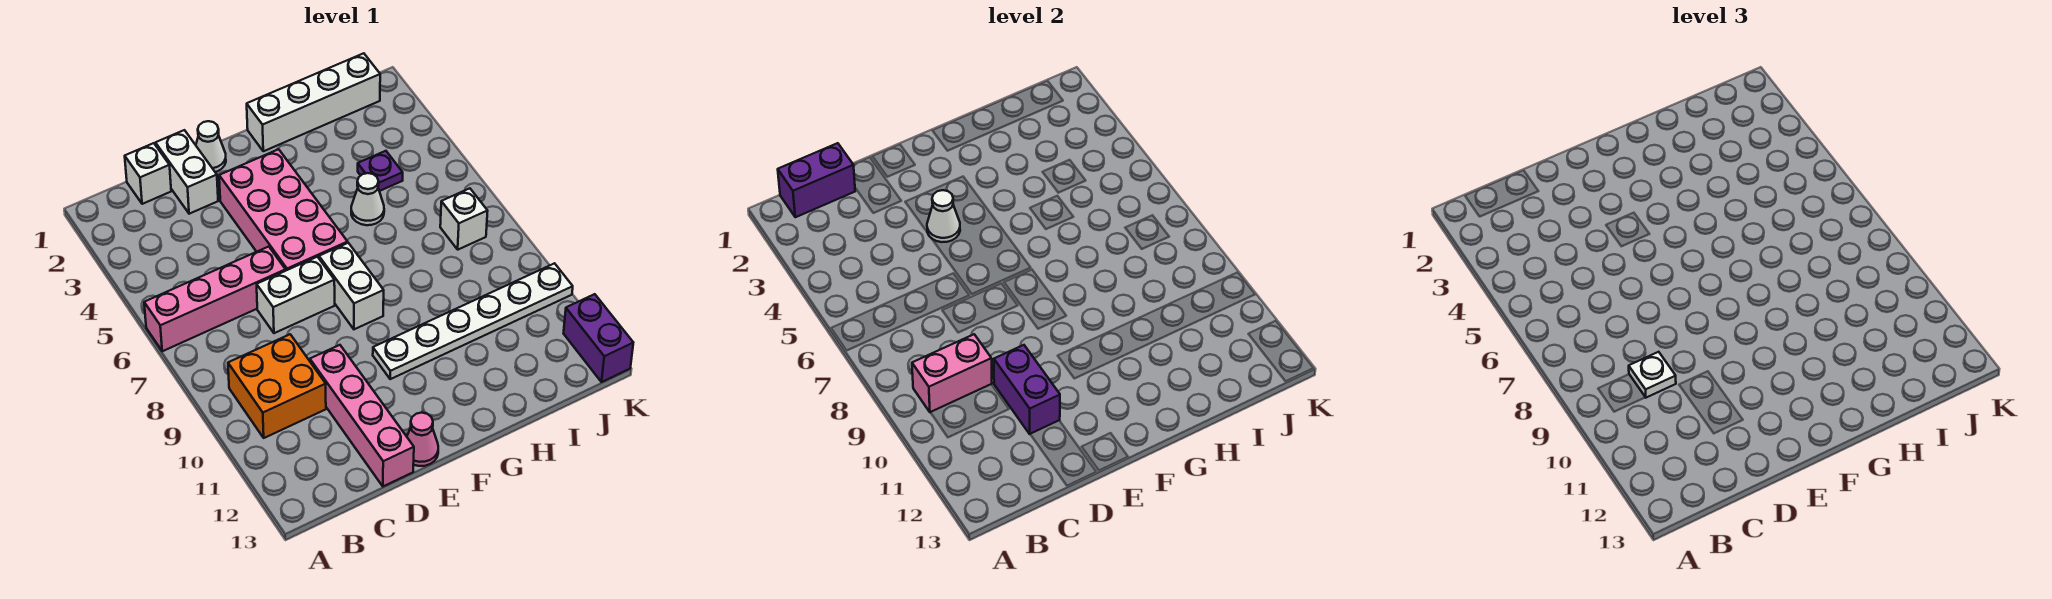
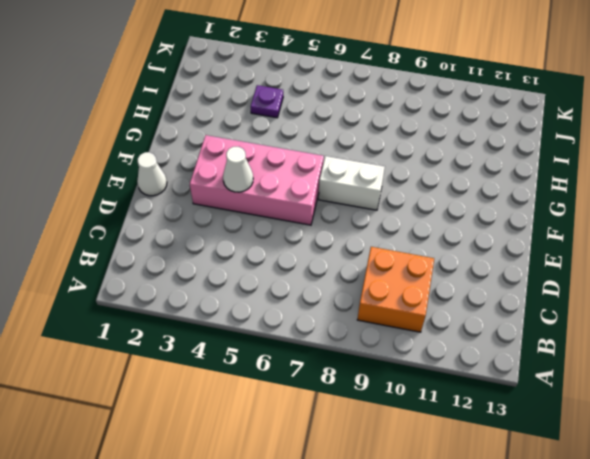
none -> pink brick A6:D6 level 1
none -> white brick C1 level 1
none -> white brick D1:D2 level 1

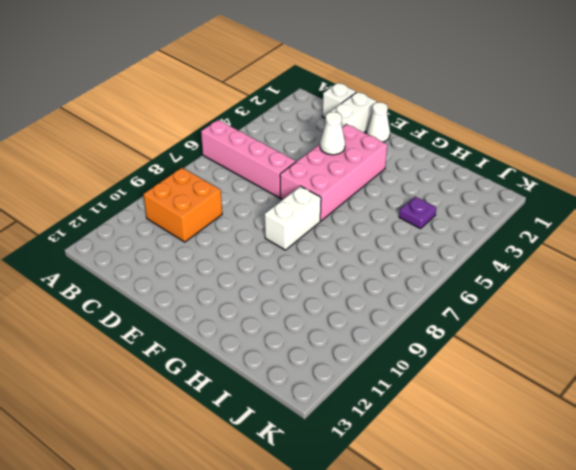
none -> white brick D7:E7 level 1
none -> pink brick D10:D13 level 1
none -> pink cone E13 level 1

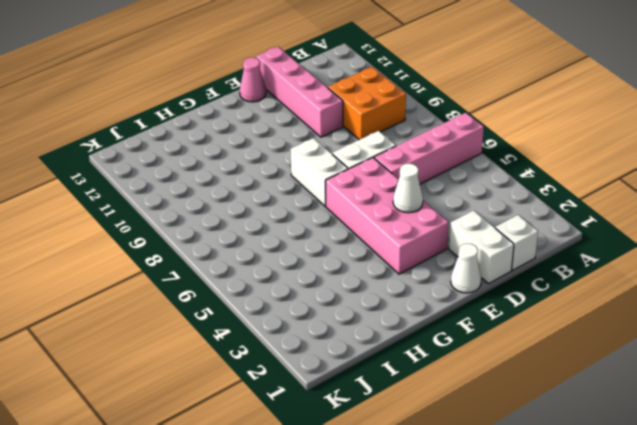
none -> white plate F10:K10 level 1
none -> white brick G1:J1 level 1
none -> white cone H5 level 1

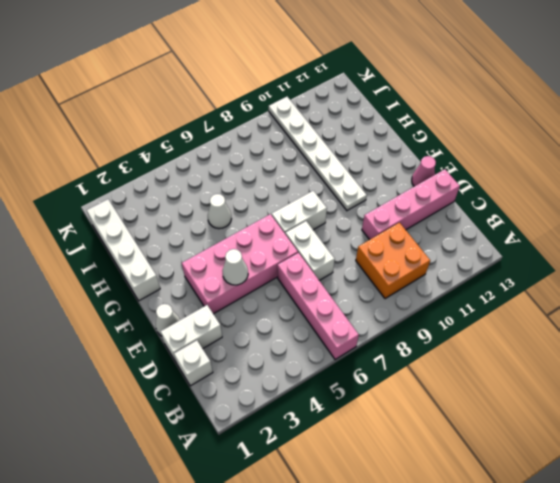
none -> purple plate I4 level 1
none -> white brick J7 level 1
none -> purple brick K12:K13 level 1

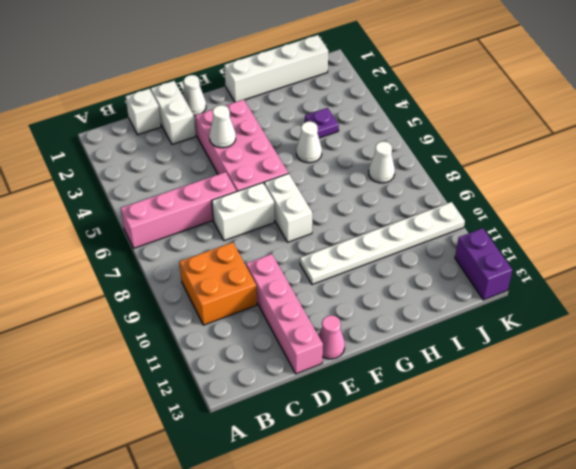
white cone J7 level 1 -> white brick J7 level 1
none -> purple brick B1:C1 level 2
none -> pink brick B9:C9 level 2
none -> purple brick D10:D11 level 2

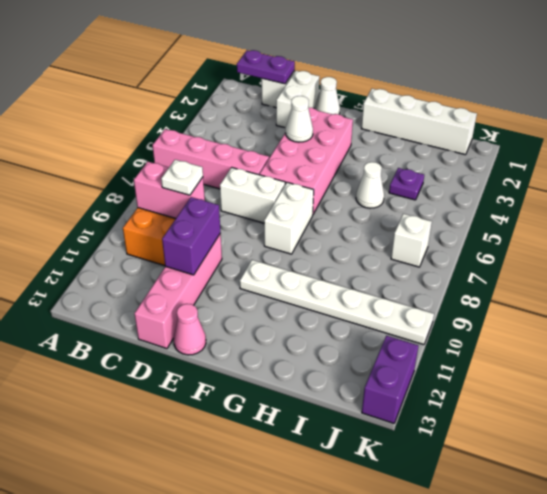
purple plate B1:C1 level 2 -> purple brick B1:C1 level 2

